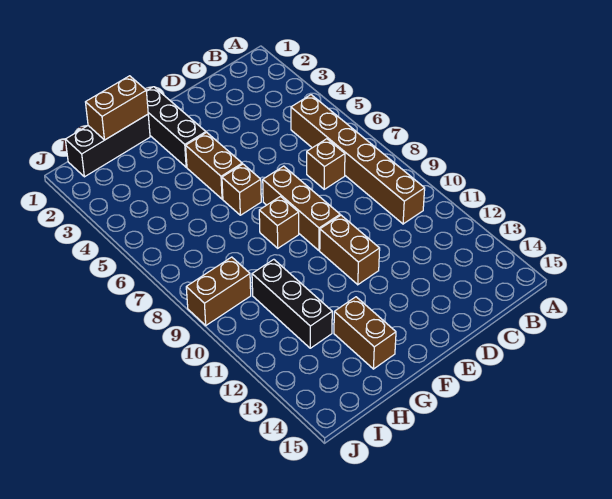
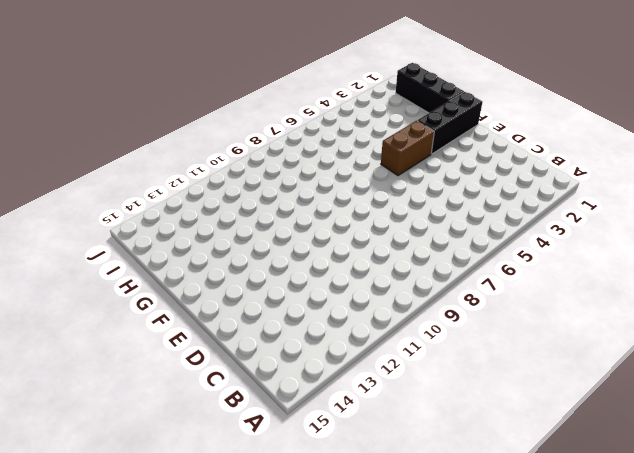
none -> brown brick B5:B10 level 1
none -> brown brick C7 level 1
none -> brown brick E7:E9 level 1

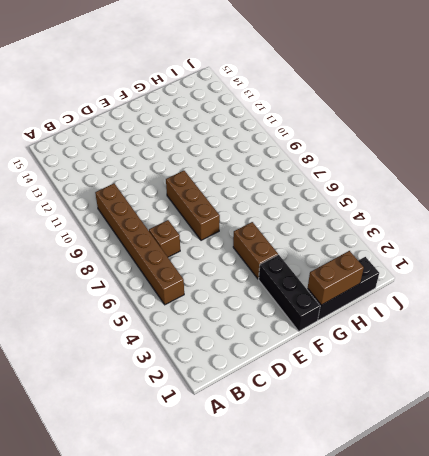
none -> brown brick E10:E11 level 1
none -> brown brick F6 level 1
none -> brown brick F8 level 1

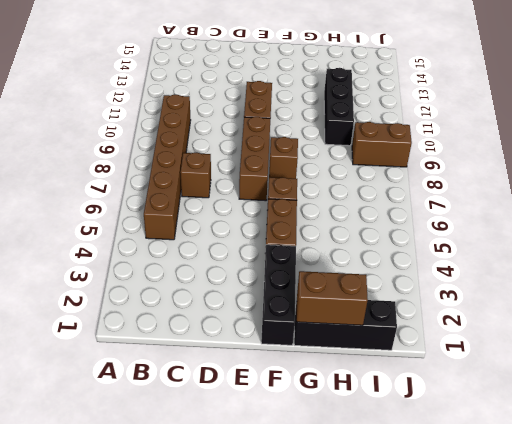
none -> brown brick G13:G14 level 1

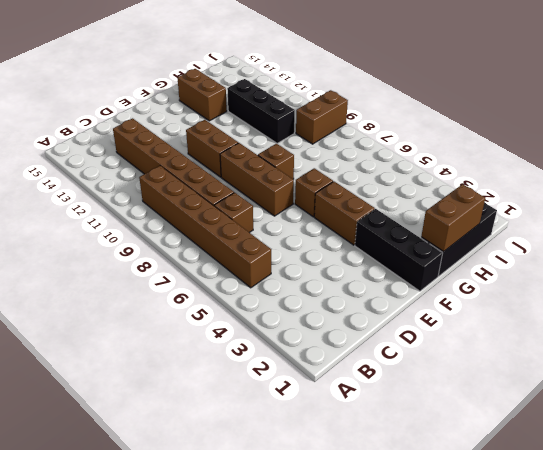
brown brick C8:C13 level 1 -> none

